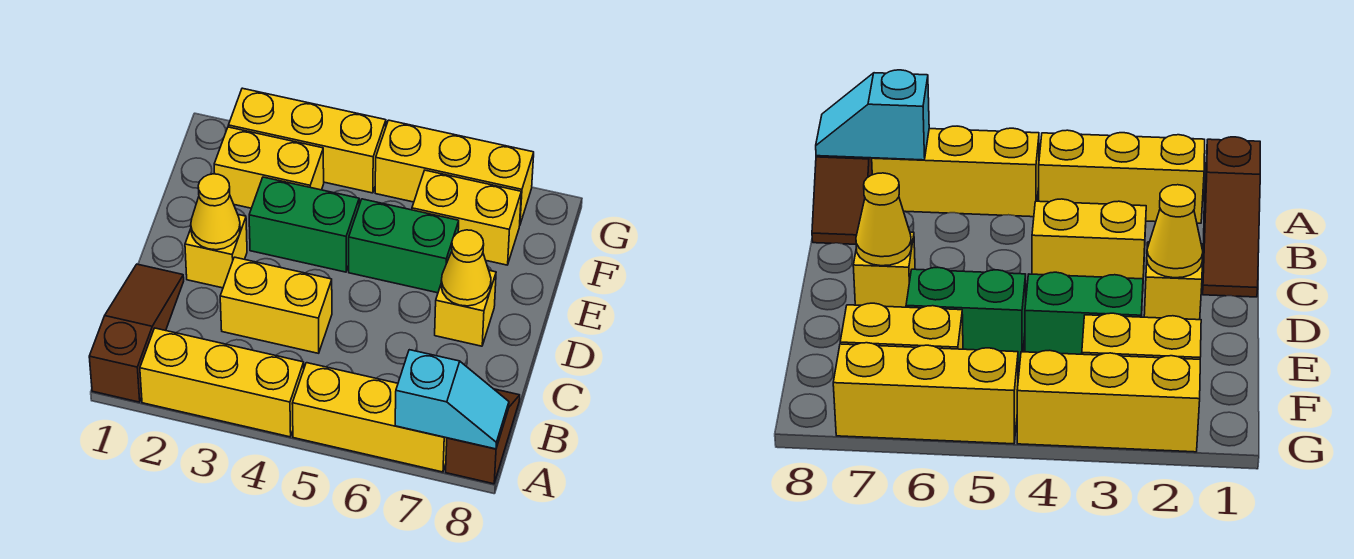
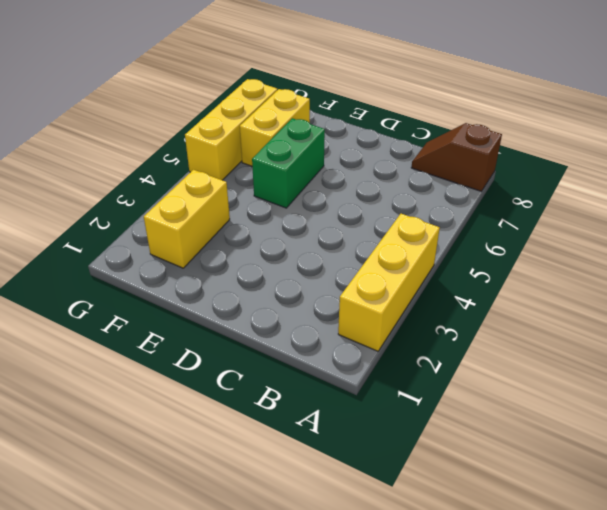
none -> brown slope A1:C1 level 1 top A
none -> yellow brick A5:A7 level 1
none -> yellow brick C3:C4 level 1

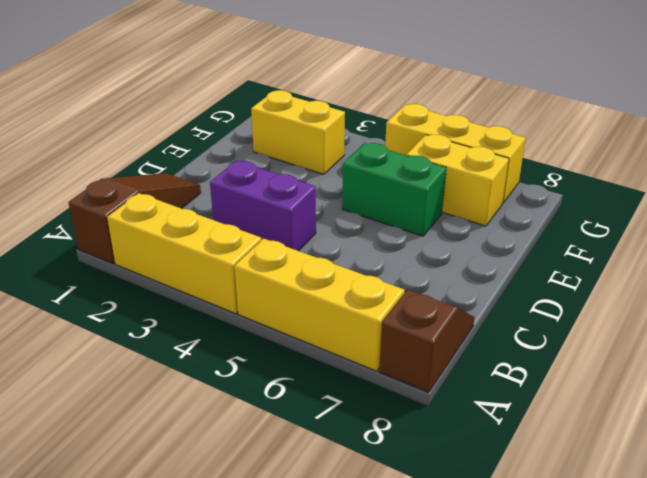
purple brick C3:C4 level 1 -> yellow brick C3:C4 level 1
none -> yellow brick D2 level 1
none -> yellow brick D7 level 1
none -> green brick E3:E4 level 1

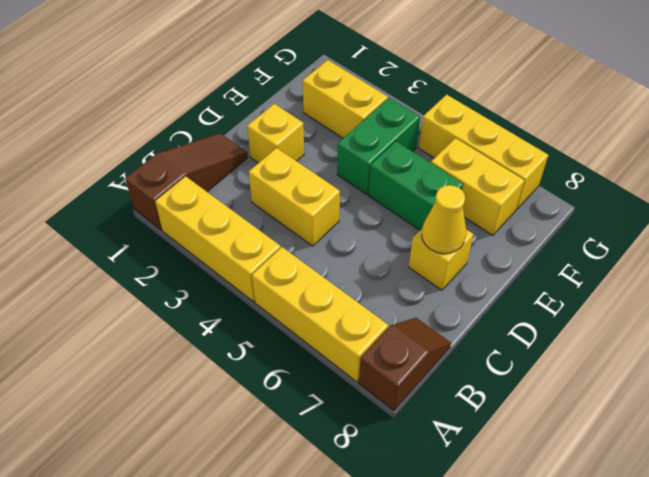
green brick E4:F4 level 1 -> green brick E3:E4 level 1
none -> yellow brick G2:G4 level 1
none -> cyan slope A7:A8 level 2 top 7
none -> yellow cone D2 level 2

